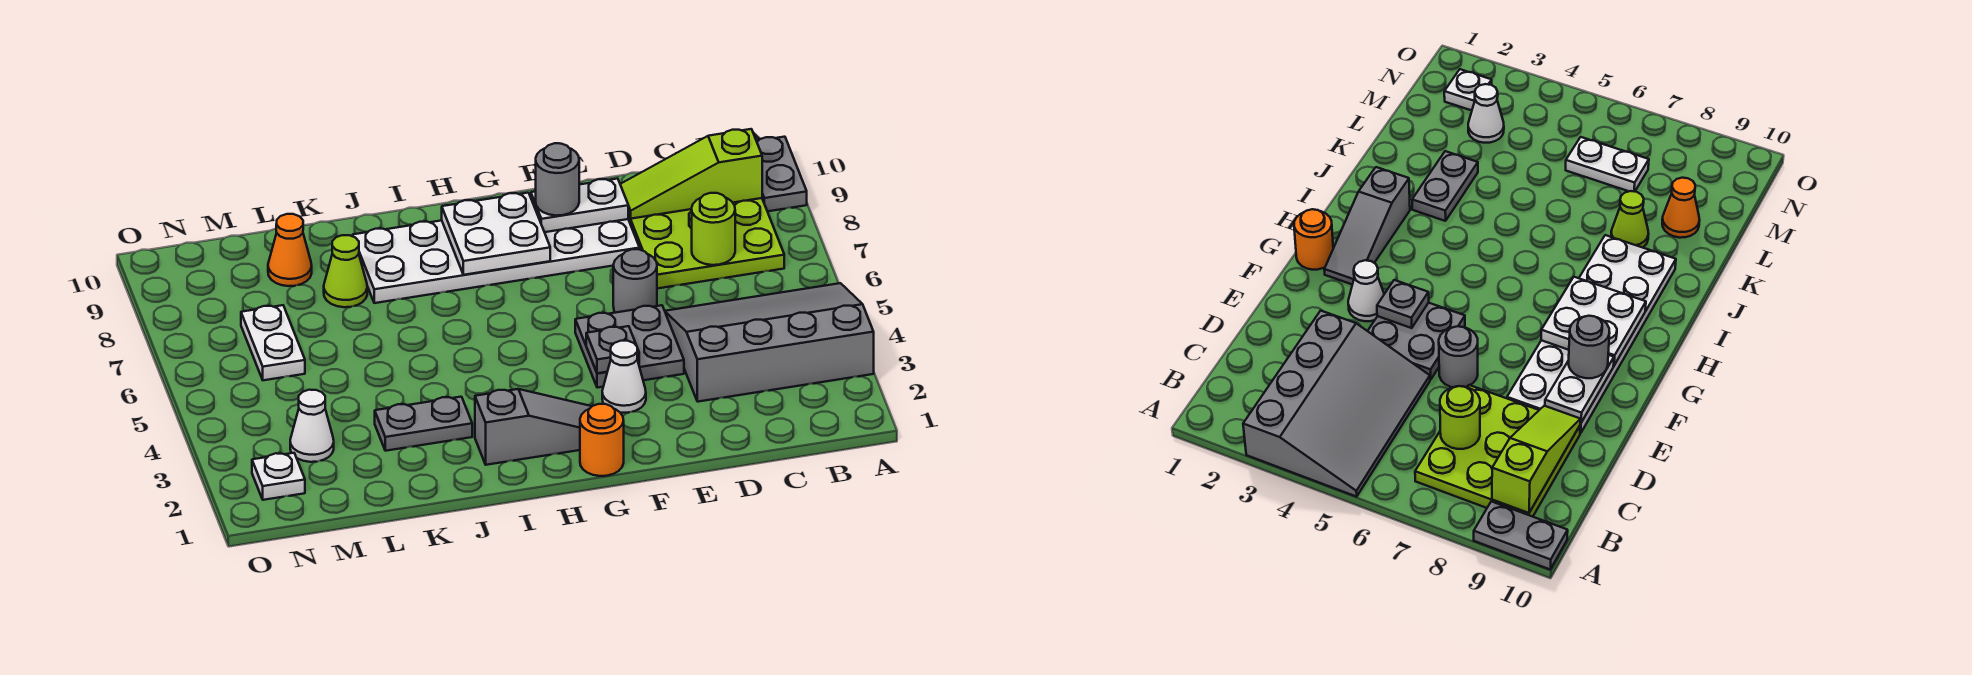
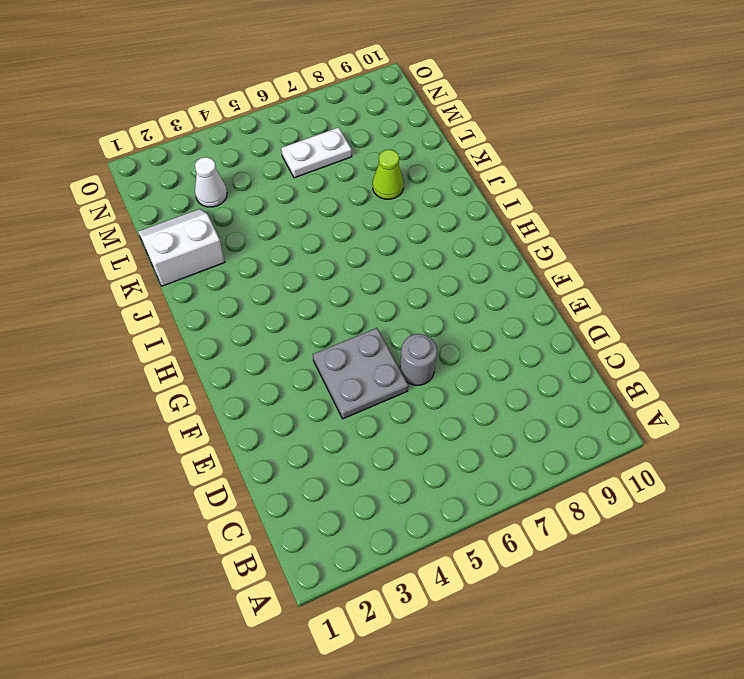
white slope K1:L2 level 1 top K -> none
none -> grey slope A3:D5 level 1 top 3
none -> grey plate A9:A10 level 1
none -> lime plate B7:D9 level 1

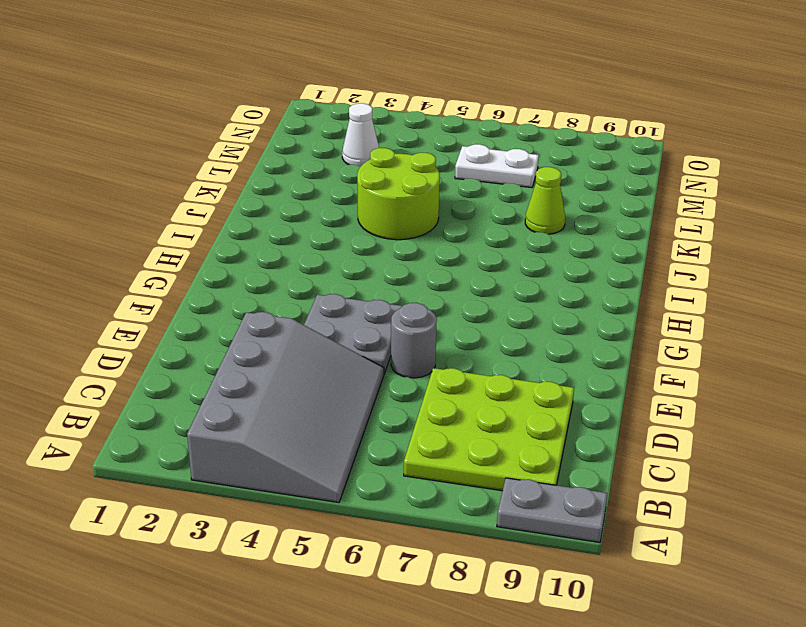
lime round brick J4:K5 level 1 -> none
none -> white plate E8:J9 level 1
none -> white cone F3 level 1
none -> orange round brick G1 level 1

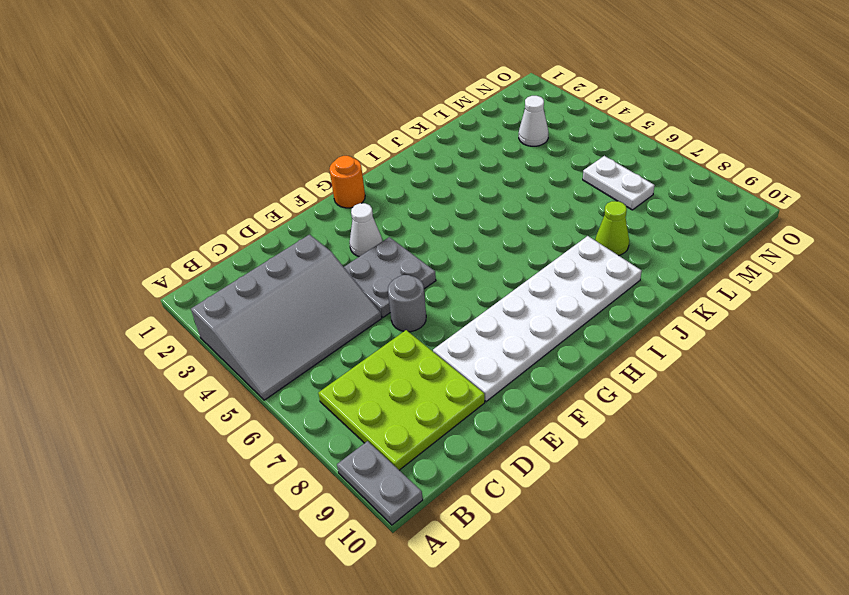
none -> grey slope G2:I2 level 1 top I
none -> grey plate J3:K3 level 1
none -> orange cone L9 level 1

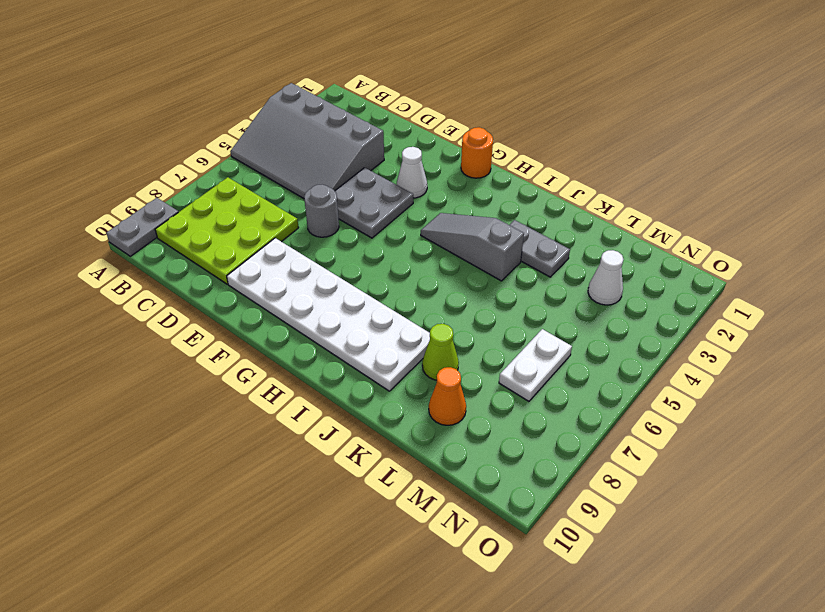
grey slope H4:J4 level 1 top J -> grey slope G2:I2 level 1 top I
none -> white plate N2 level 1
none -> lime slope B9:D9 level 2 top B
none -> lime round brick C7 level 2

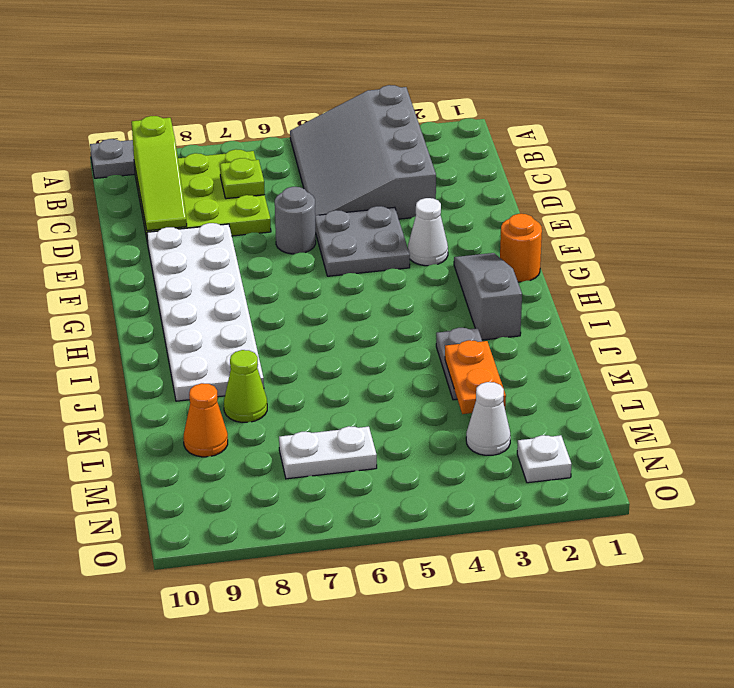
lime plate C7 level 2 -> lime round brick C7 level 2
orange plate K3:L3 level 2 -> none
none -> white plate E9:F9 level 2
none -> grey plate F4 level 2
none -> white plate G8:H9 level 2

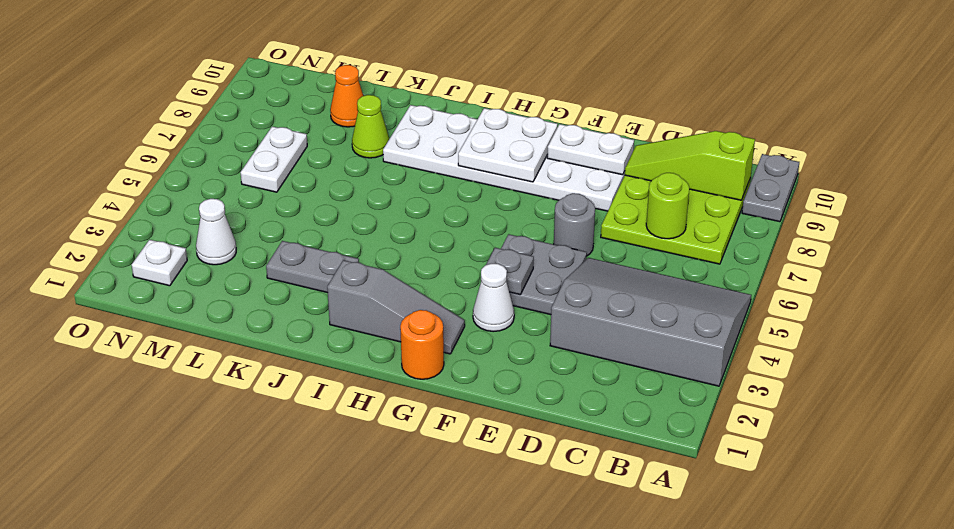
none -> grey round brick F9 level 3

